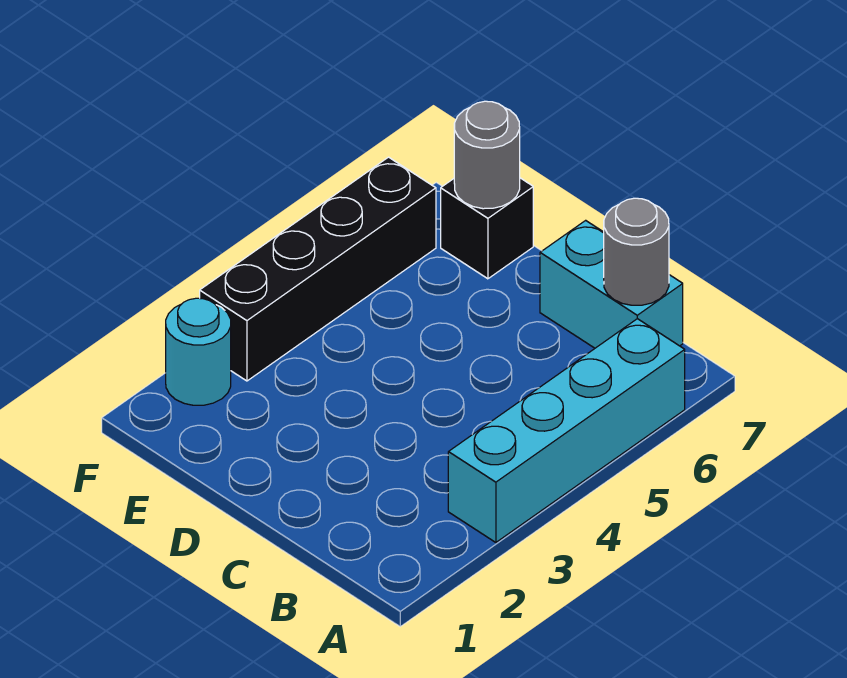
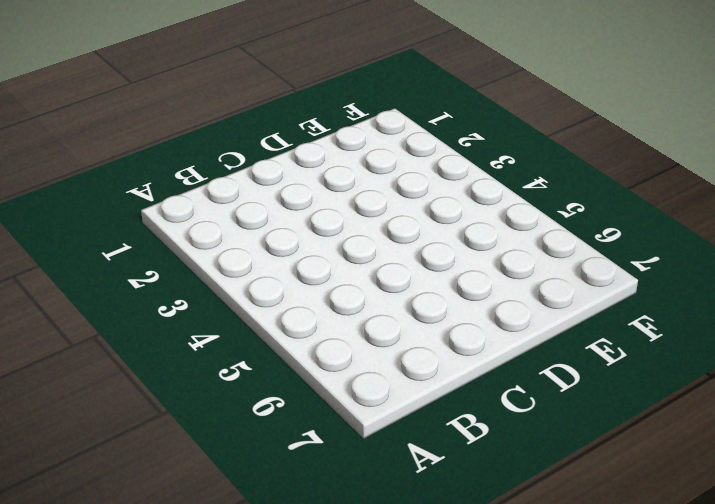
none -> cyan brick A3:A6 level 1
none -> cyan brick B7:C7 level 1

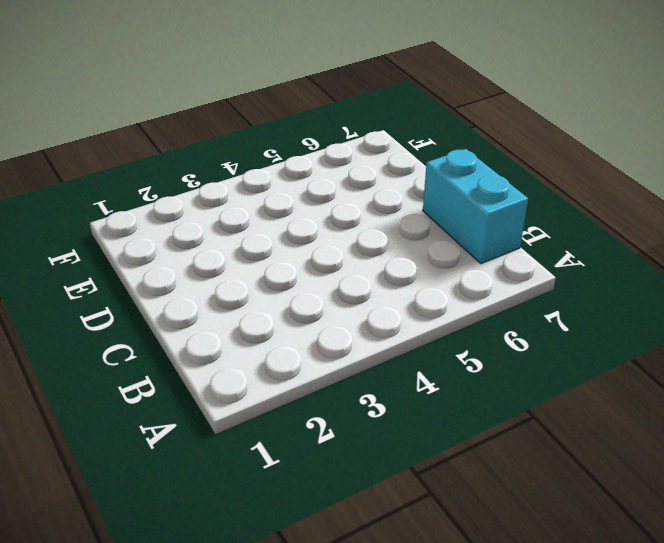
none -> cyan brick A3:A6 level 1
none -> black brick E7 level 1

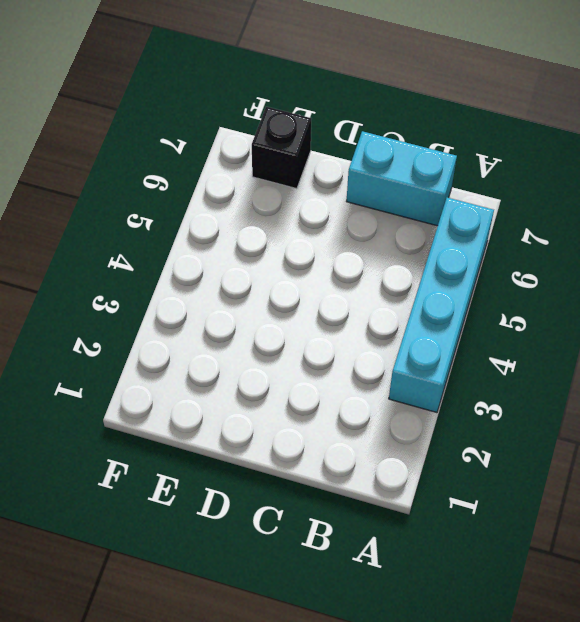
none -> cyan round brick F2 level 1
none -> black brick F3:F6 level 1

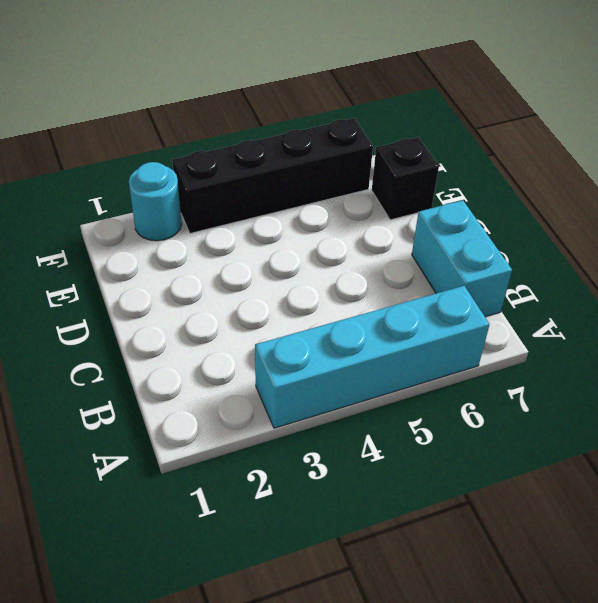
none -> grey round brick B7 level 2
none -> grey round brick E7 level 2

